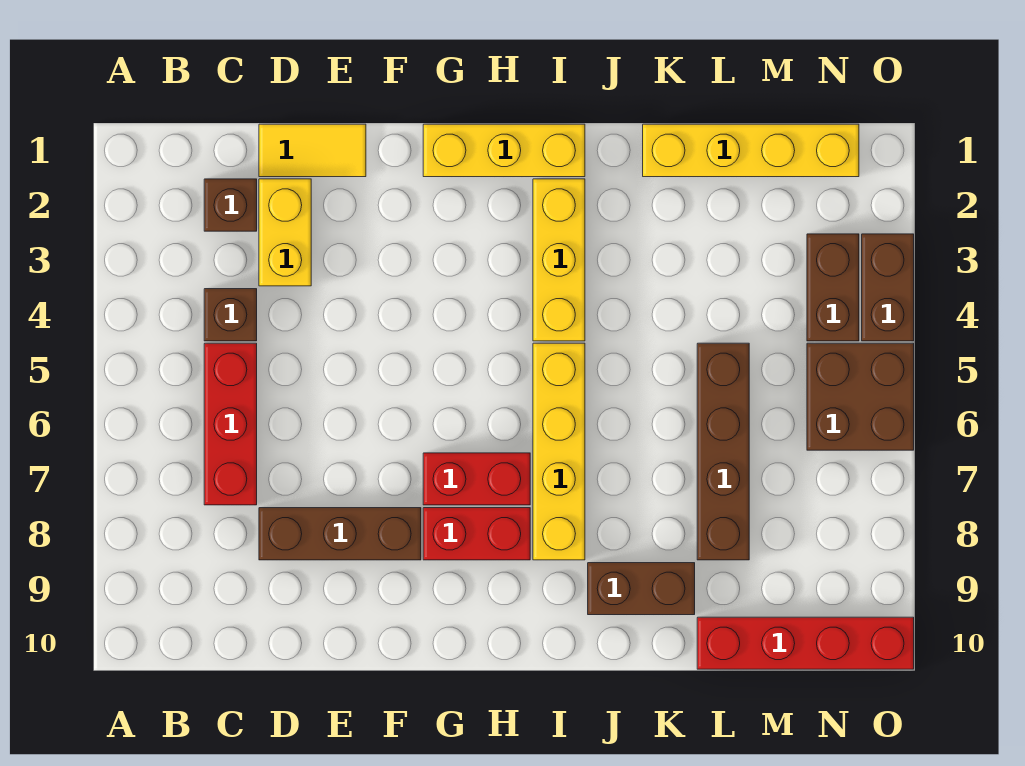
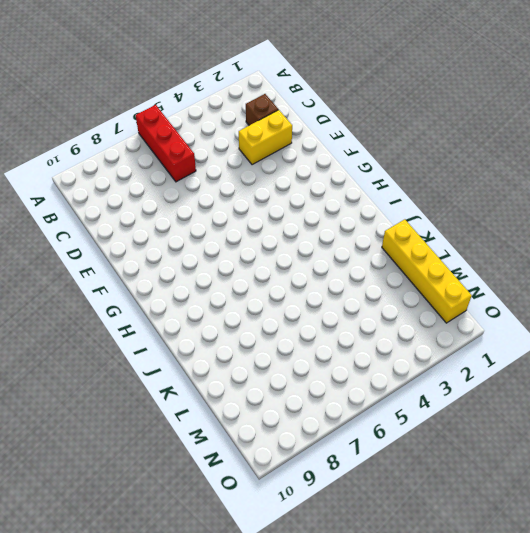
red brick A6:C6 level 1 -> red brick C5:C7 level 1
none -> brown brick C4 level 1
none -> yellow tile D1:E1 level 1
none -> brown brick D8:F8 level 1

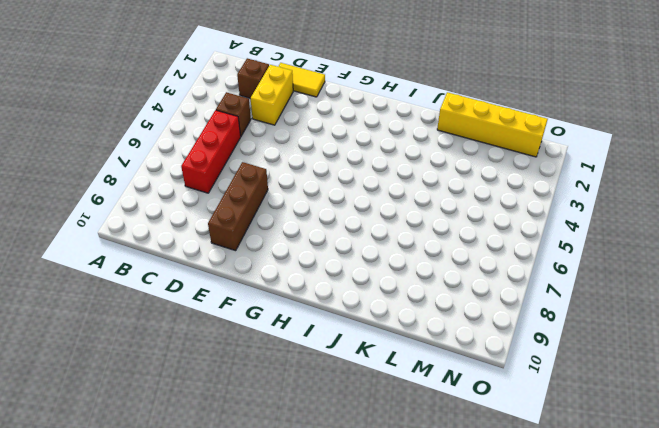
brown brick E7:E9 level 1 -> brown brick D8:F8 level 1
none -> yellow brick G1:I1 level 1
none -> red brick G7:H7 level 1
none -> red brick G8:H8 level 1

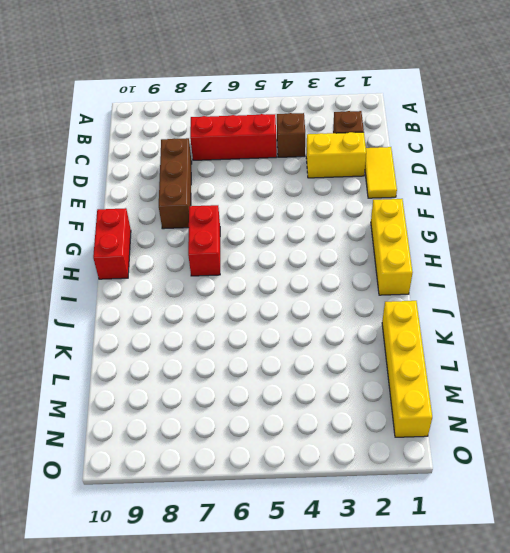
red brick G10:H10 level 1 -> red brick G8:H8 level 1
none -> yellow brick I2:I4 level 1
none -> yellow brick I5:I8 level 1
none -> brown brick J9:K9 level 1

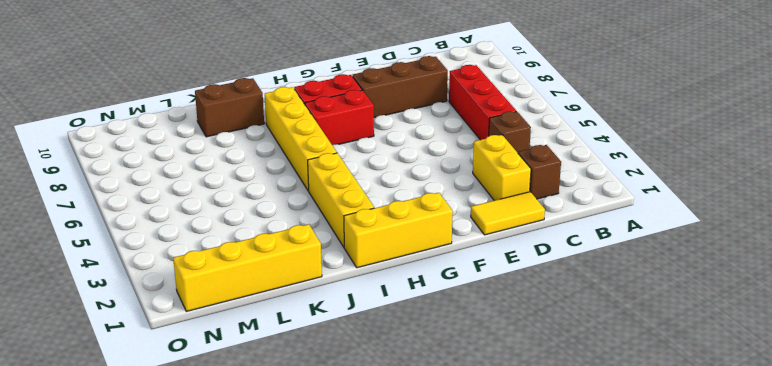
none -> brown brick L5:L8 level 1
none -> red brick L10:O10 level 1
none -> brown brick N3:N4 level 1

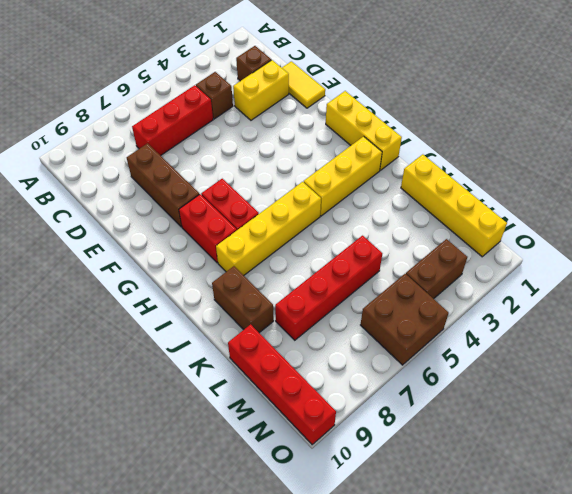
red brick L5:L8 level 1 -> brown brick L5:L8 level 1
none -> brown brick O3:O4 level 1

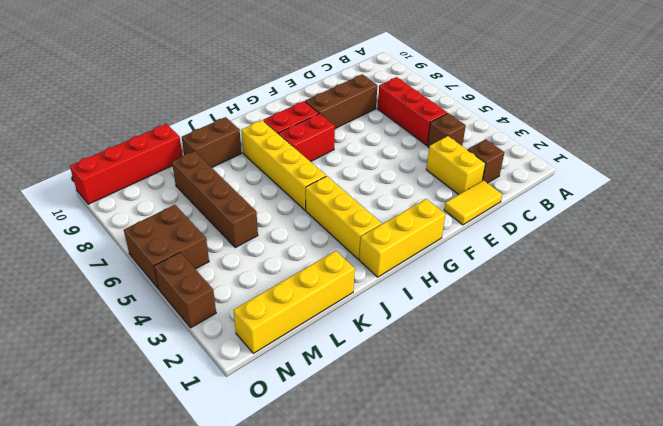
none -> brown brick N3:N4 level 1

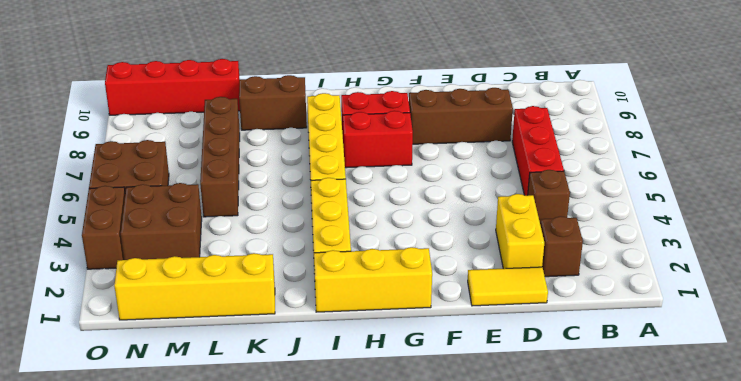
brown brick M3:N4 level 1 -> brown brick N3:N4 level 1

